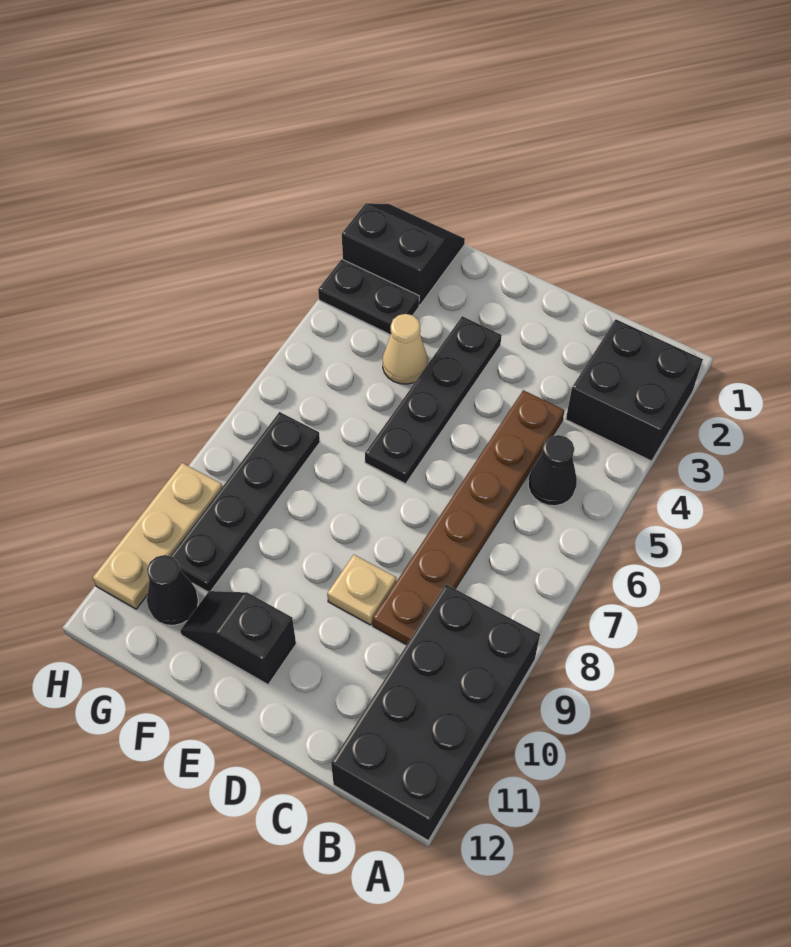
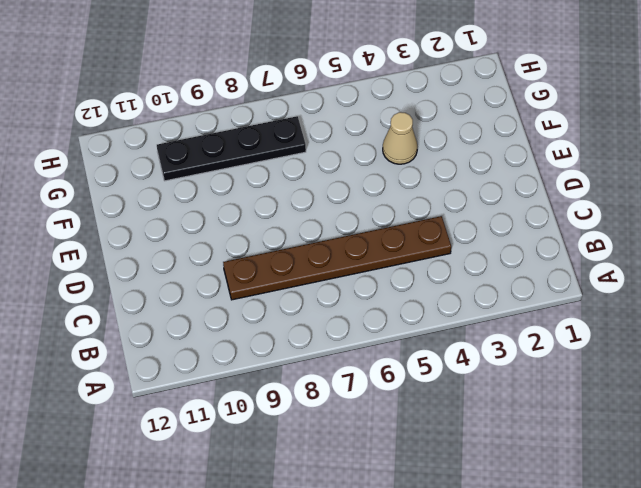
none -> black brick A2:B3 level 1
none -> black brick A9:B12 level 1
none -> black cone B5 level 1

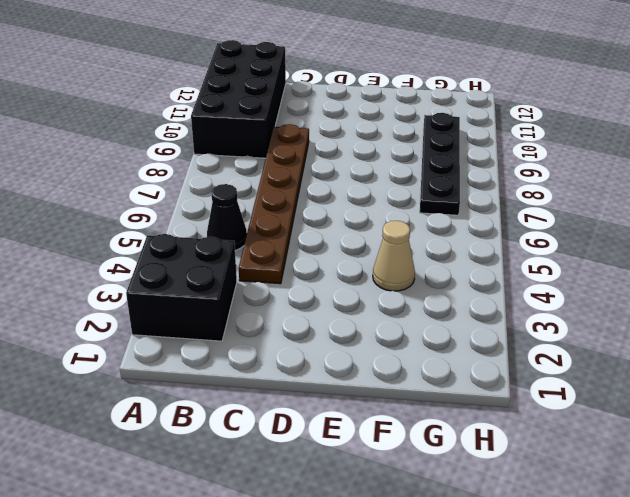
none -> tan plate D9 level 1
none -> black plate E3:E6 level 1
none -> black slope E11:F11 level 1 top E

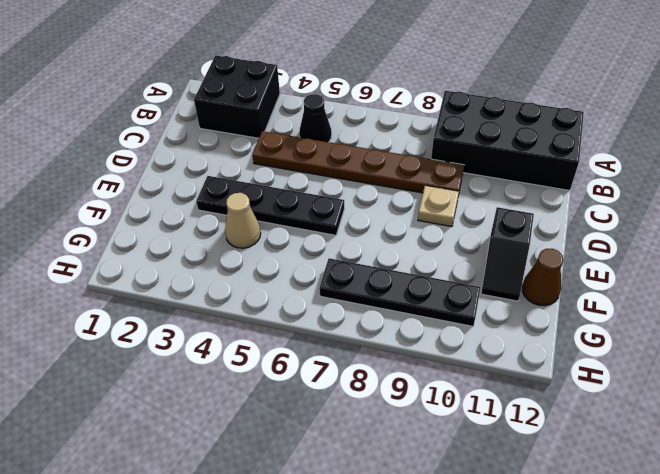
brown cone F12 level 1 -> none
none -> black slope G1:H2 level 1 top 2
none -> black plate G3:H3 level 1
none -> black cone G11 level 1

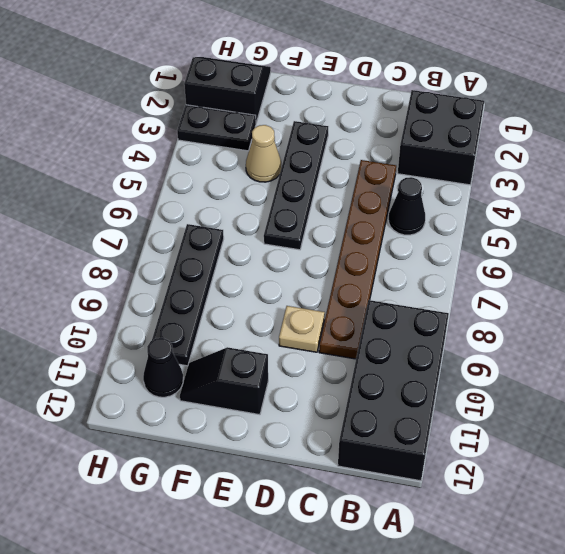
none -> tan plate H9:H11 level 1

